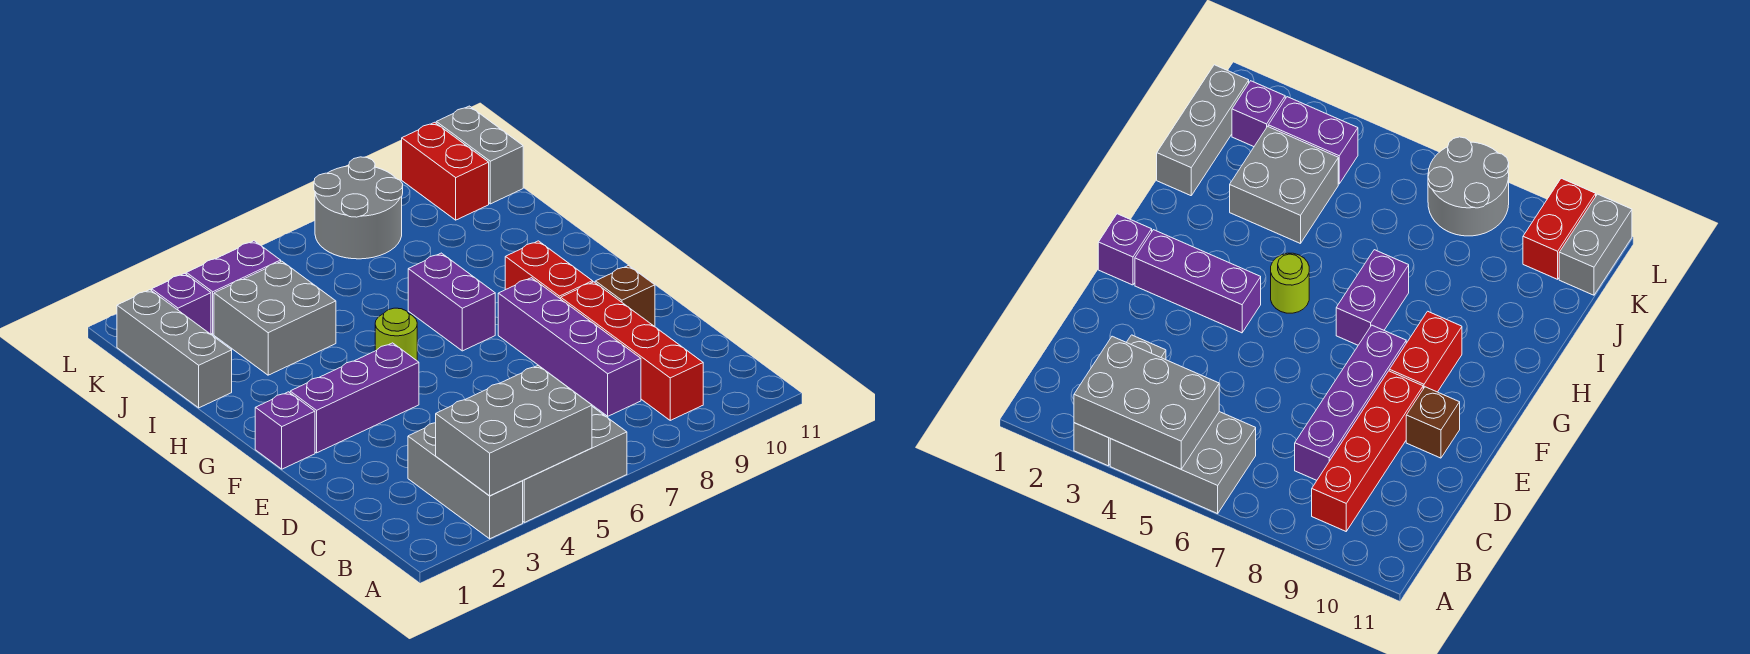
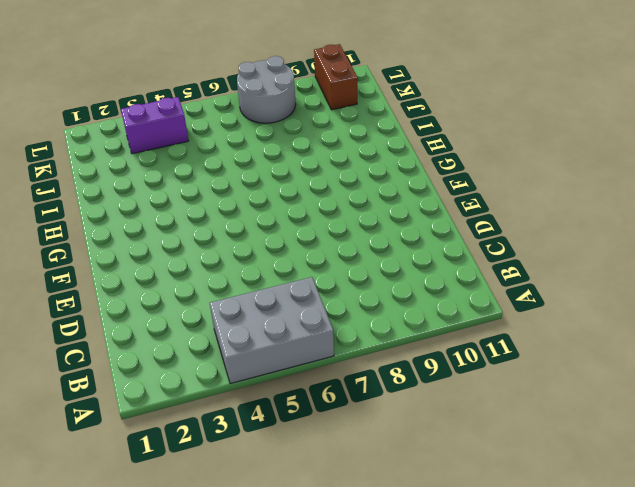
brown brick K10:L10 level 1 -> red brick K10:L10 level 1
none -> grey brick A3:C3 level 1
none -> red brick B9:E9 level 1
none -> purple brick C8:F8 level 1

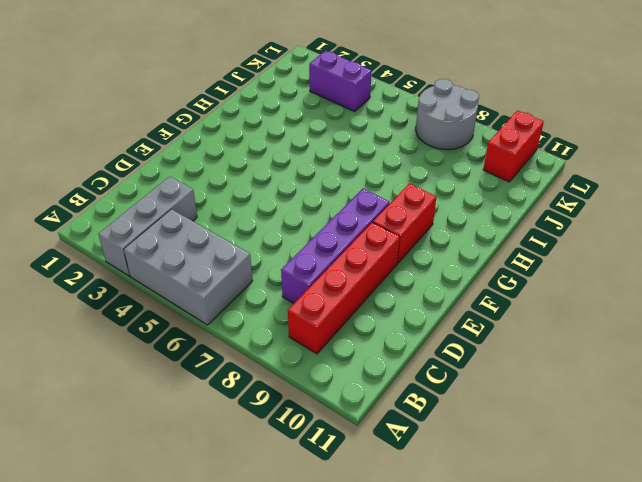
none -> brown brick E10 level 1
none -> purple brick F1 level 1
none -> purple brick F2:F4 level 1

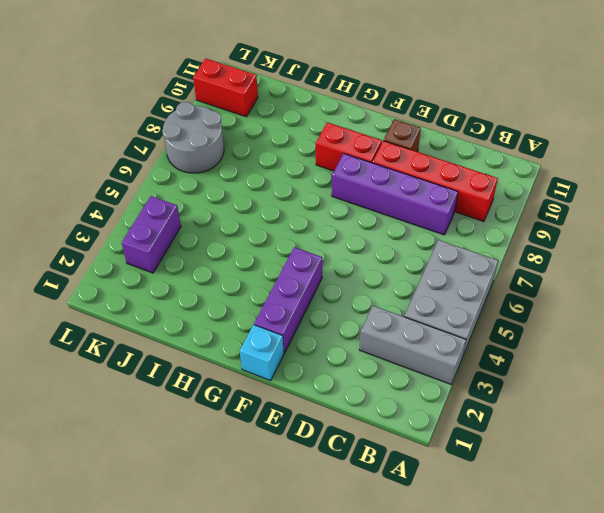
cyan brick F1 level 1 -> purple brick F1 level 1
none -> lime round brick G5 level 1
none -> purple brick G7:H7 level 1
none -> grey brick I1:K1 level 1

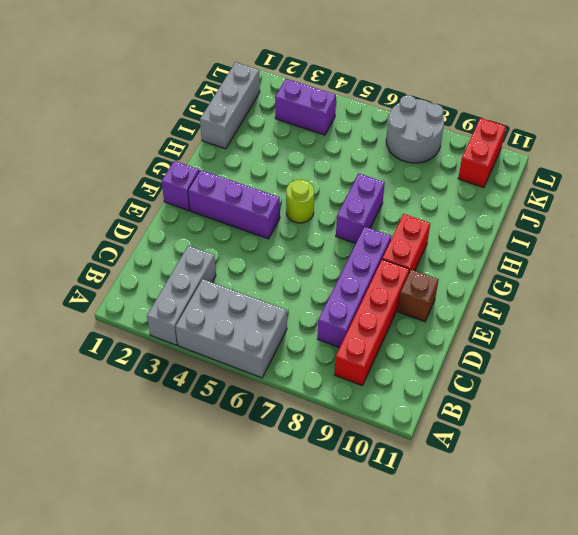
none -> grey brick I3:J4 level 1
none -> purple brick K2 level 1
none -> grey brick K11:L11 level 1

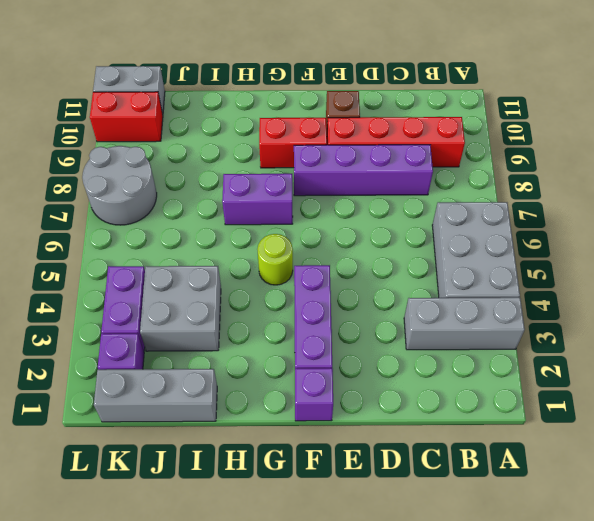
none -> grey brick A3:B5 level 2

